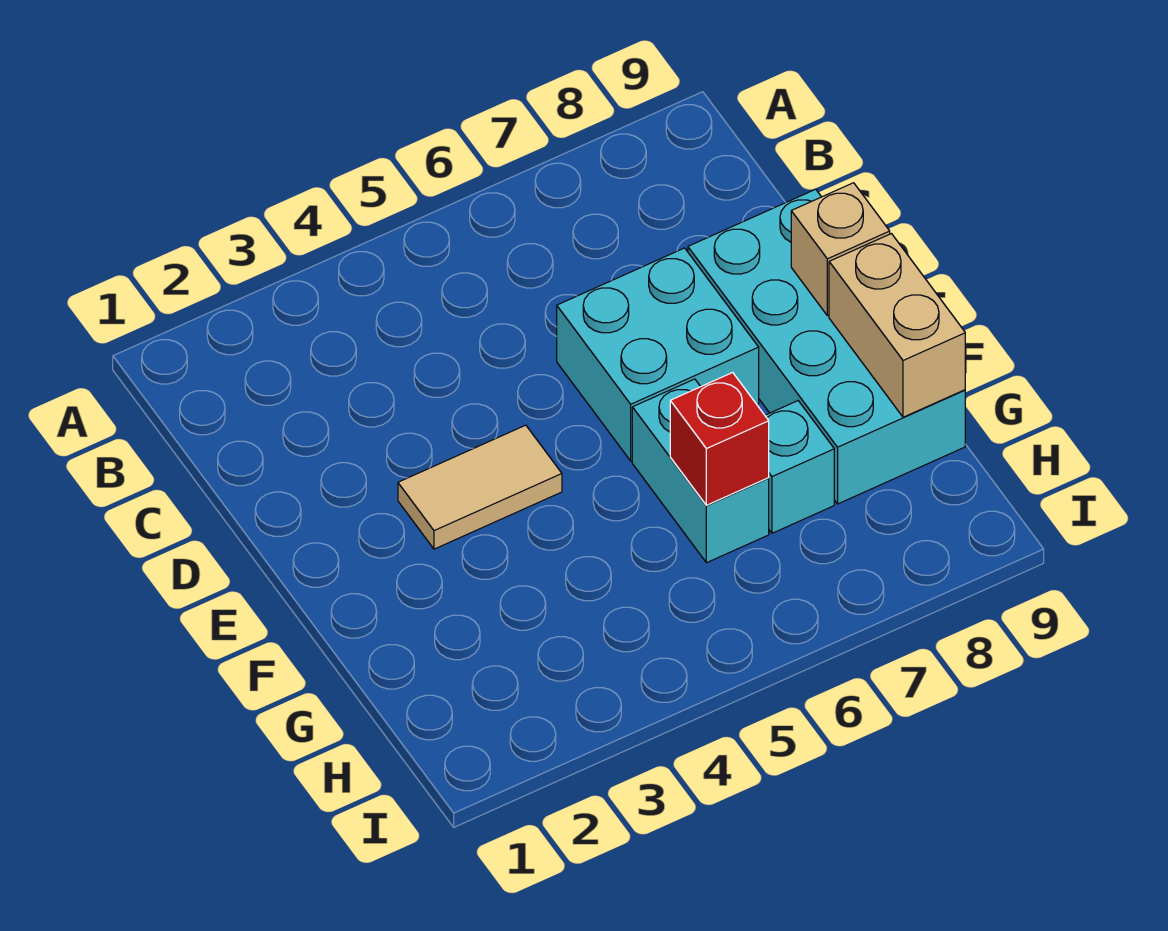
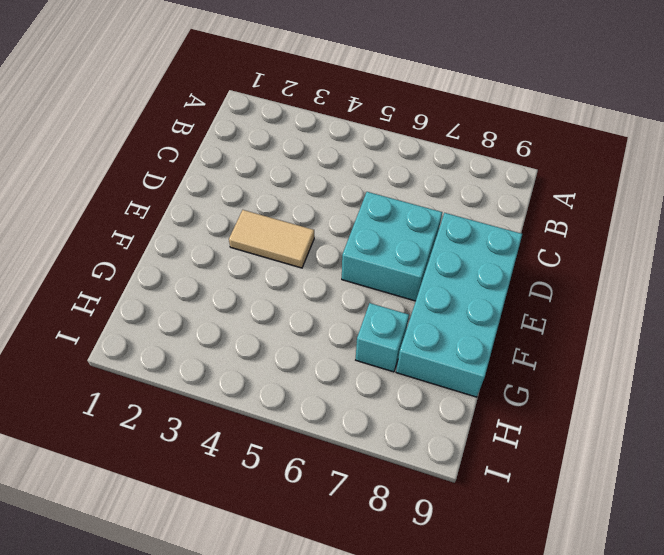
none -> cyan brick F6:G6 level 1
none -> tan brick E9 level 2

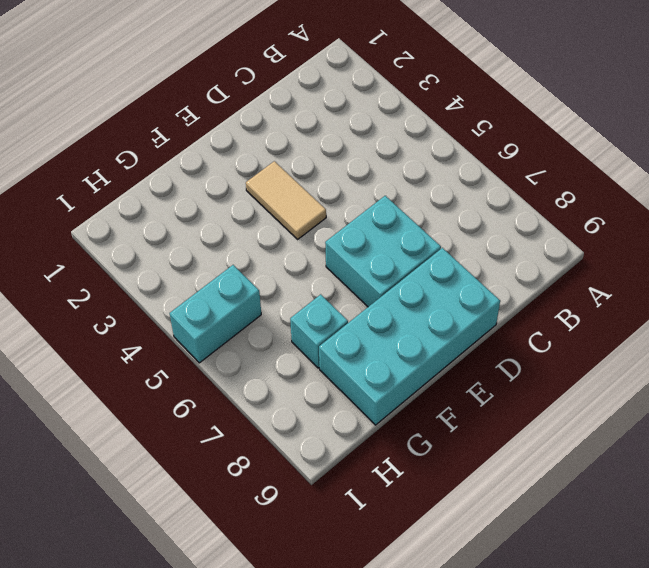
cyan brick H5:I5 level 1 -> cyan brick F6:G6 level 1
none -> tan brick E9 level 2
none -> tan brick F9:G9 level 2

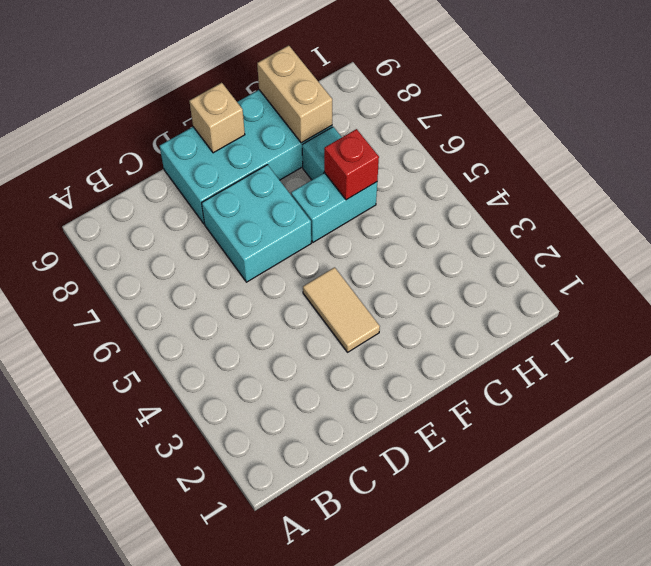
tan brick G8:G9 level 2 -> tan brick F9:G9 level 2

